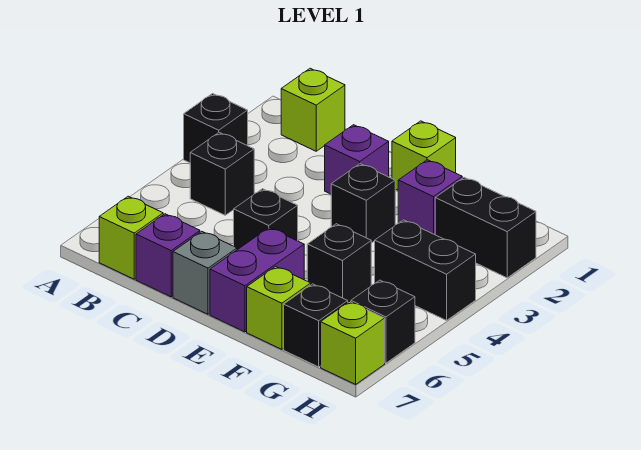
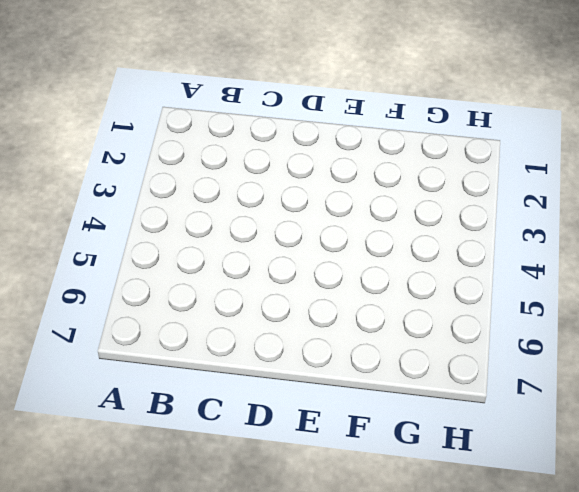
none -> black brick A3 level 1
none -> lime brick B1 level 1
none -> black brick B4 level 1

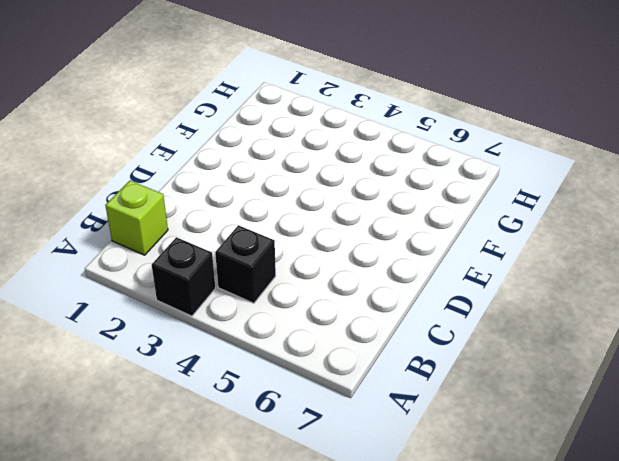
none -> lime brick B7 level 1
none -> purple brick C7 level 1
none -> purple brick D2 level 1

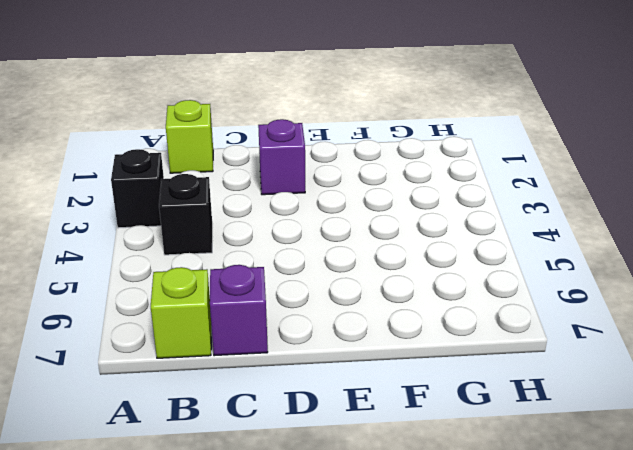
none -> black brick D5 level 1
none -> grey brick D7 level 1
none -> lime brick E1 level 1

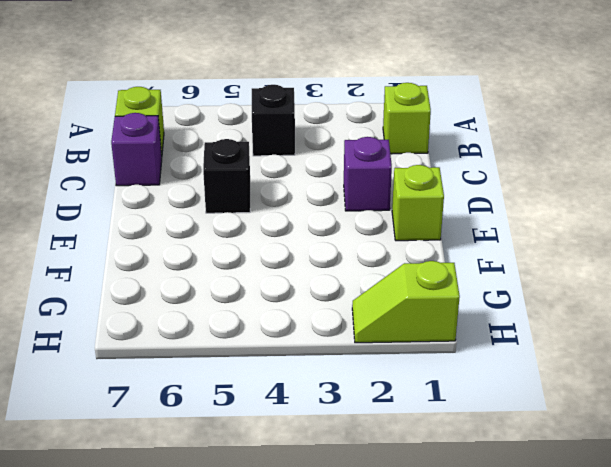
lime slope H1:H2 level 1 top 1 -> black brick G2:H2 level 1
none -> black brick A3 level 1
none -> grey brick D7 level 1
none -> black brick E3 level 1

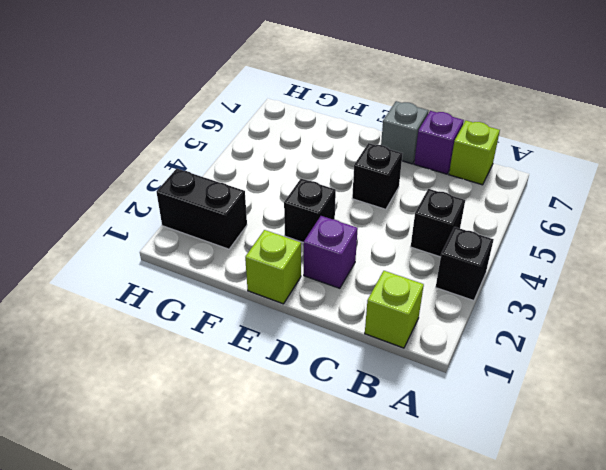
none -> purple brick E6:E7 level 1
none -> purple brick F2 level 1
none -> black brick F5 level 1

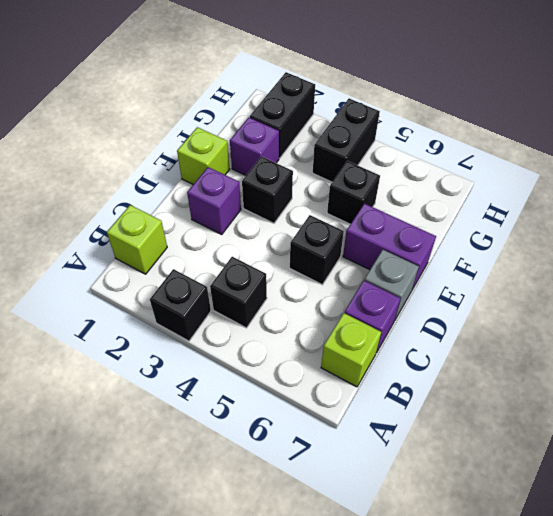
none -> lime brick F7 level 1
none -> black brick G7 level 1
none -> black brick H6 level 1

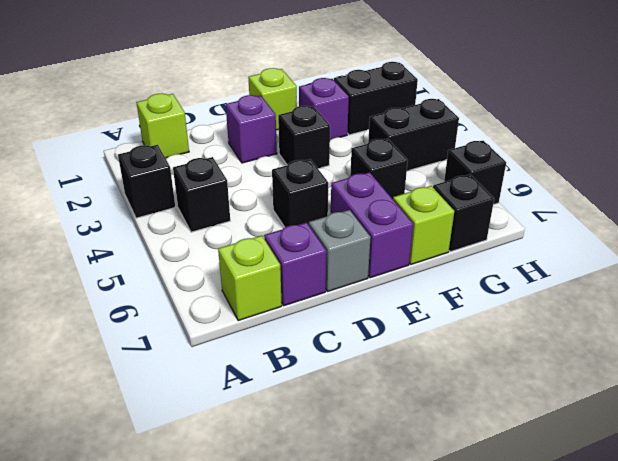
none -> lime brick H7 level 1

